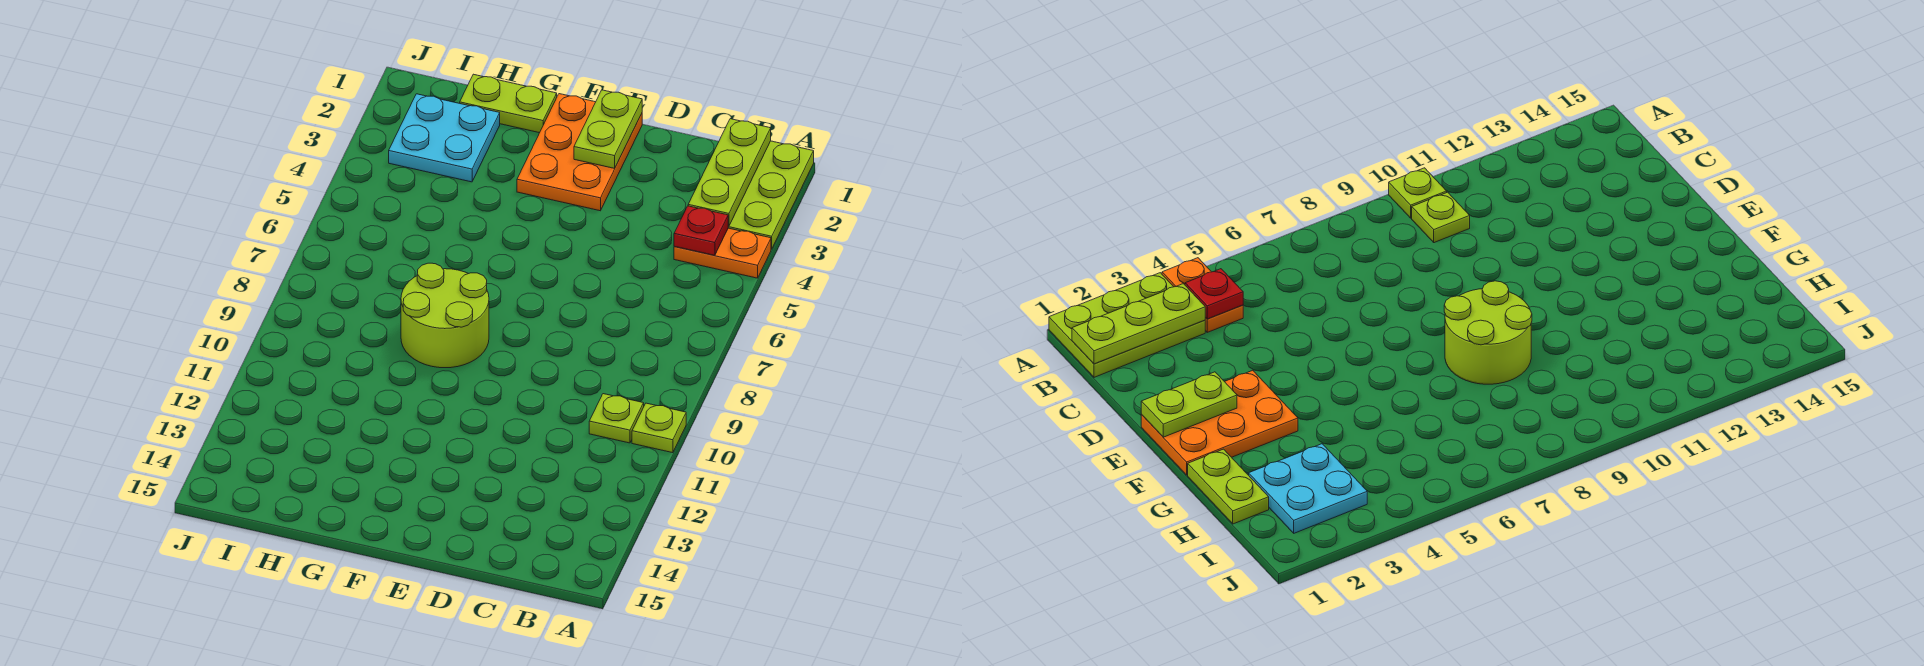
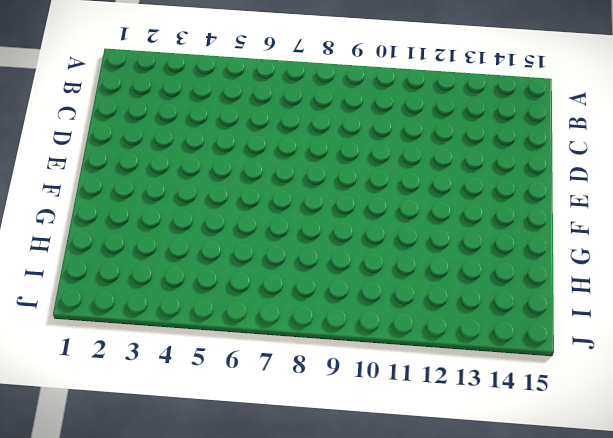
none -> lime plate A1:B3 level 1
none -> orange plate A4:B4 level 1

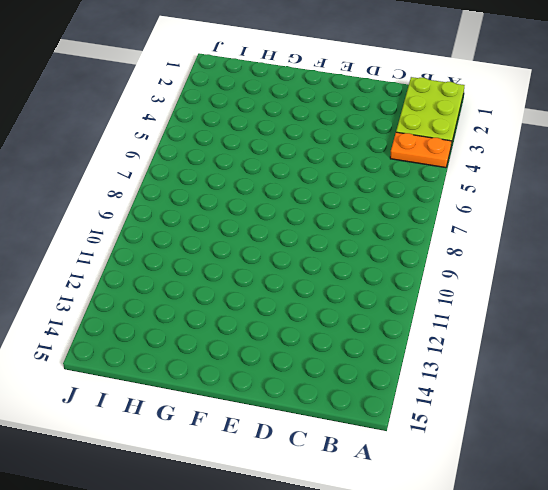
none -> lime plate A10 level 1
none -> lime plate B10 level 1

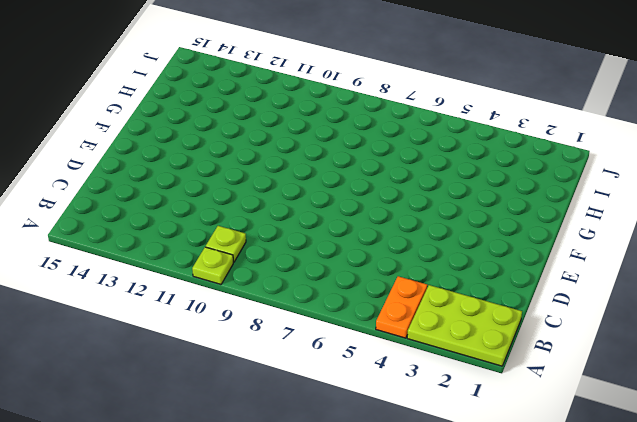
none -> orange plate E1:F3 level 1
none -> lime round brick F8:G9 level 1

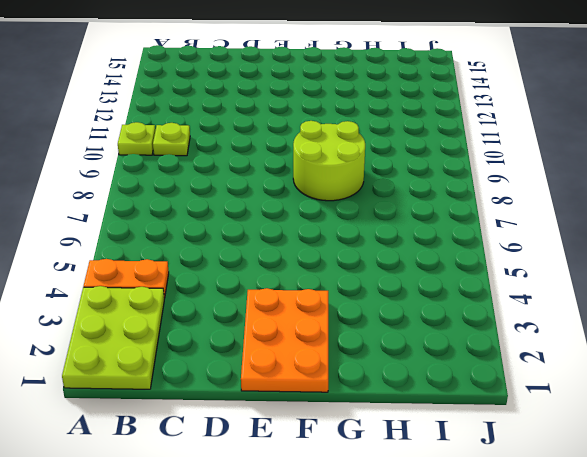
none -> lime plate G1:H1 level 1
none -> cyan plate H2:I3 level 1

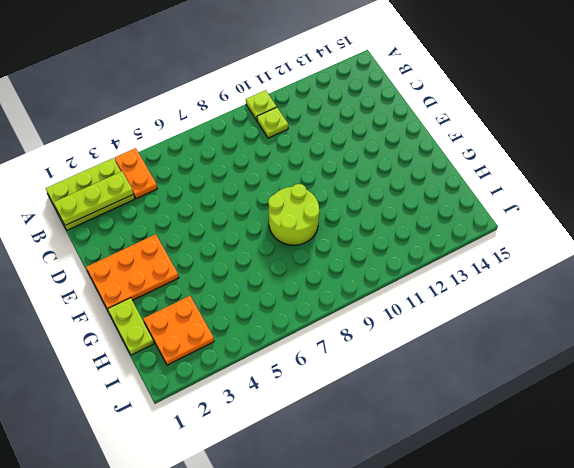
orange plate H2:I3 level 1 -> cyan plate H2:I3 level 1
none -> red plate B4 level 2
none -> lime plate E1:E2 level 2

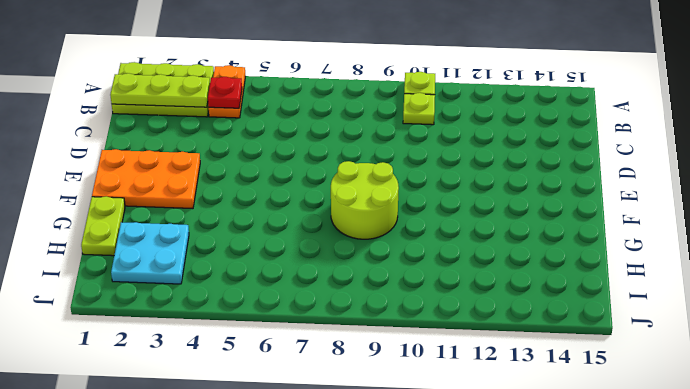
none -> lime plate E1:E2 level 2

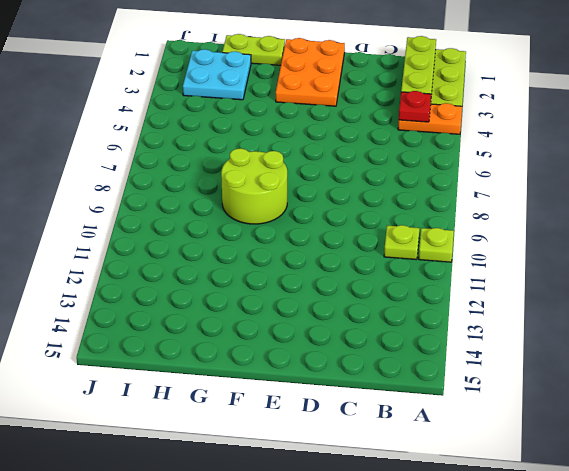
none -> lime plate E1:E2 level 2

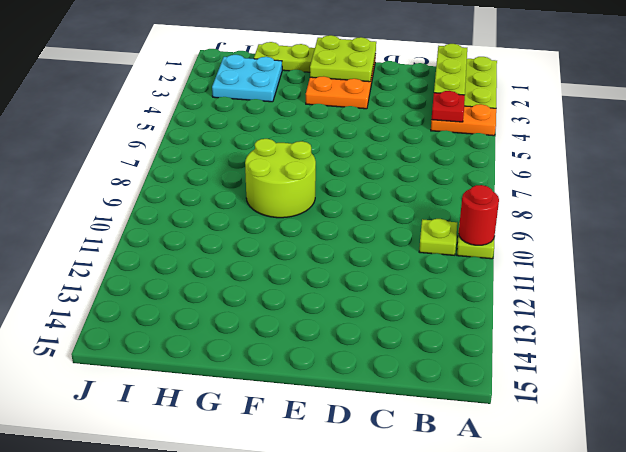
red round brick A10 level 2 -> none
lime plate E1:F2 level 2 -> lime plate E1:E2 level 2

